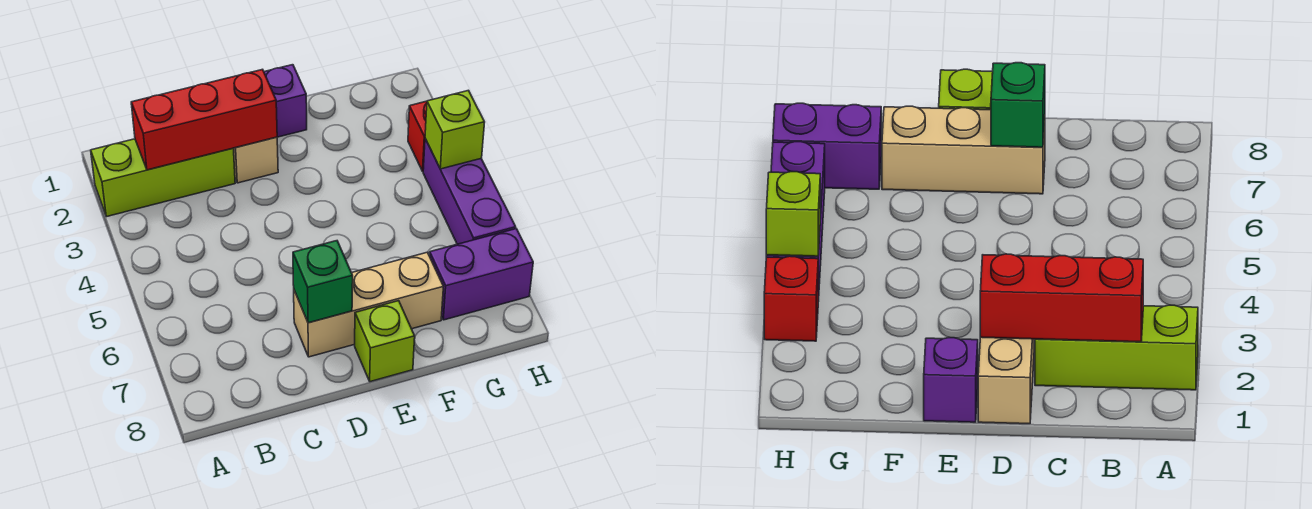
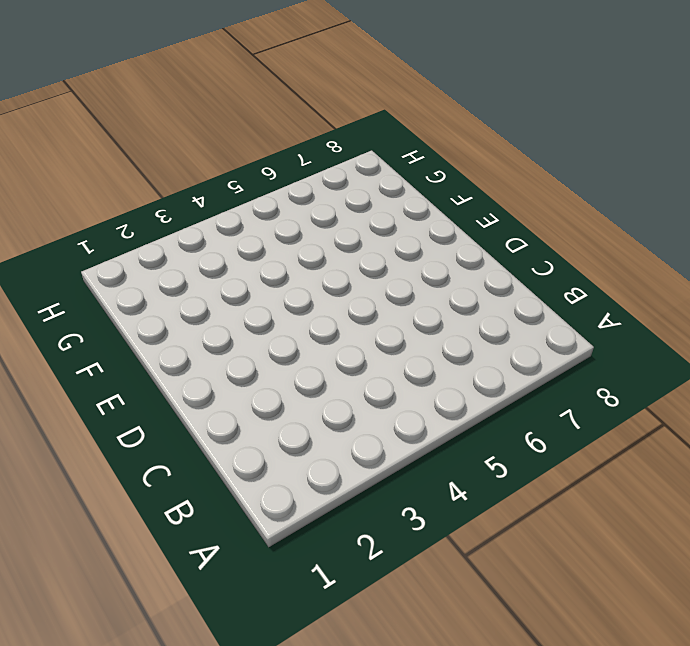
none -> lime brick A2:C2 level 1
none -> tan brick D1:D2 level 1

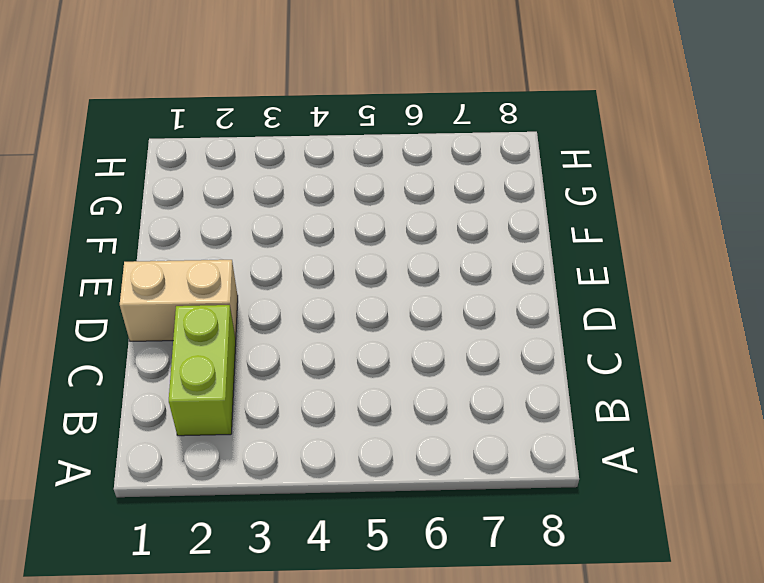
lime brick B2:C2 level 1 -> lime brick A2:C2 level 1
none -> tan brick D7:F7 level 1
none -> purple brick E1 level 1

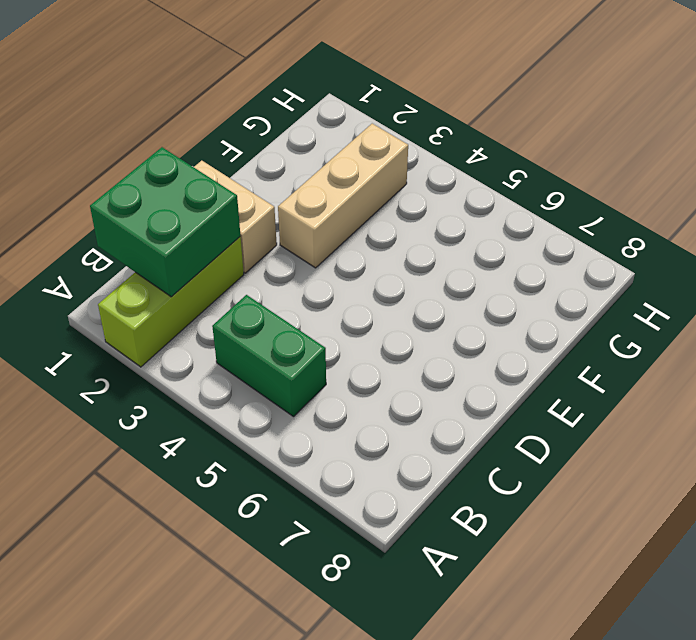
green brick B1:C2 level 2 -> red brick B2:D2 level 2
green brick B4:B5 level 1 -> none
tan brick E3:G3 level 1 -> tan brick D7:F7 level 1
none -> purple brick E1 level 1
none -> lime brick E8 level 1

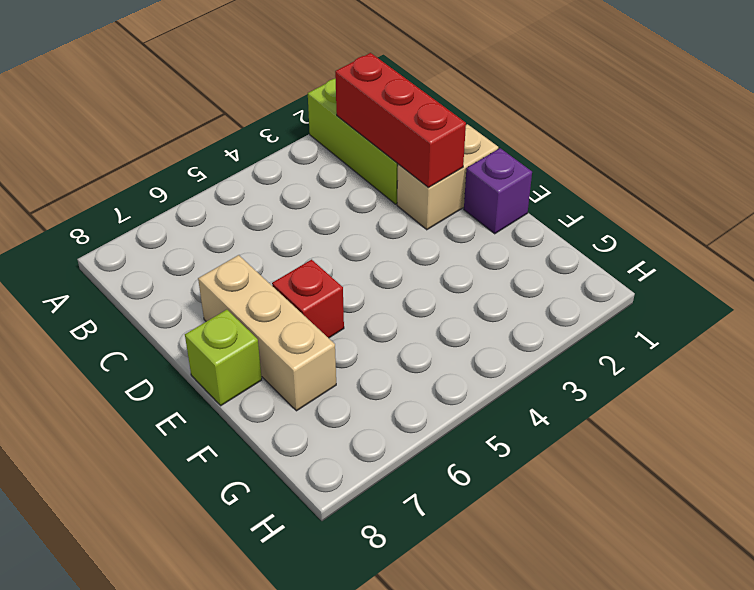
red brick E6 level 1 -> red brick H3 level 1
none -> purple brick G7:H7 level 1
none -> purple brick H4:H6 level 1

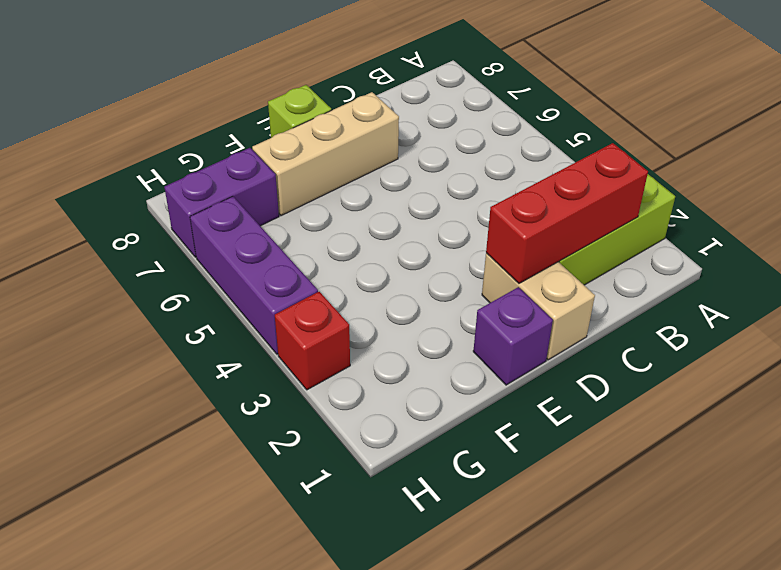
none -> green brick D7 level 2
none -> lime brick H4 level 2

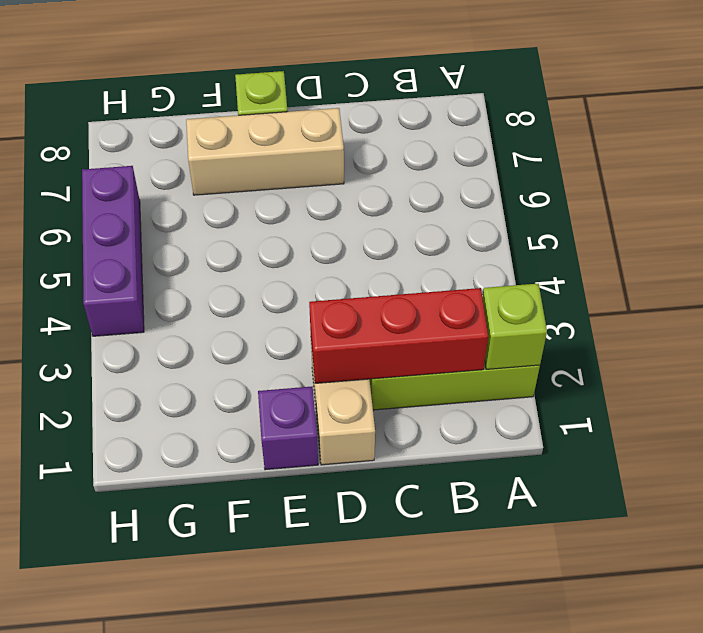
lime brick A2 level 2 -> lime brick H4 level 2
none -> purple brick G7:H7 level 1
none -> red brick H3 level 1

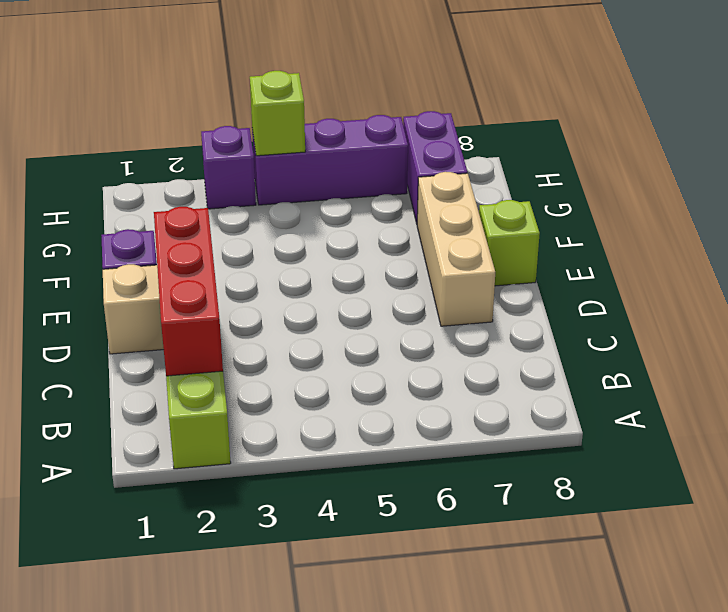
purple brick H3 level 1 -> red brick H3 level 1
none -> green brick D7 level 2

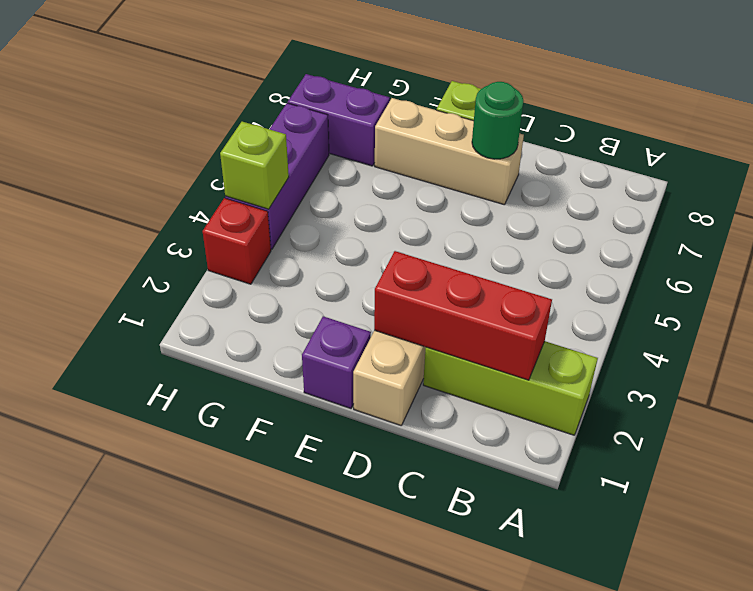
green round brick D7 level 2 -> green brick D7 level 2

